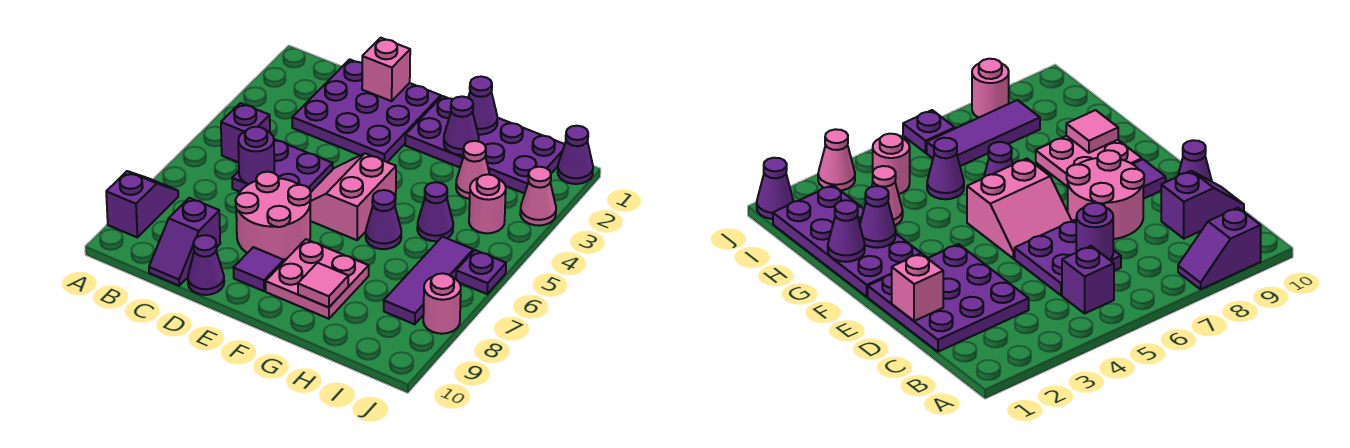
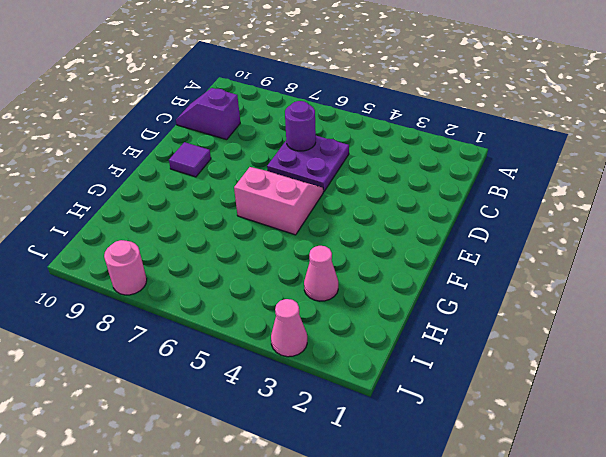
none -> purple slope A8:A9 level 1 top 9
none -> purple brick B5 level 1
none -> purple plate C1:E3 level 1

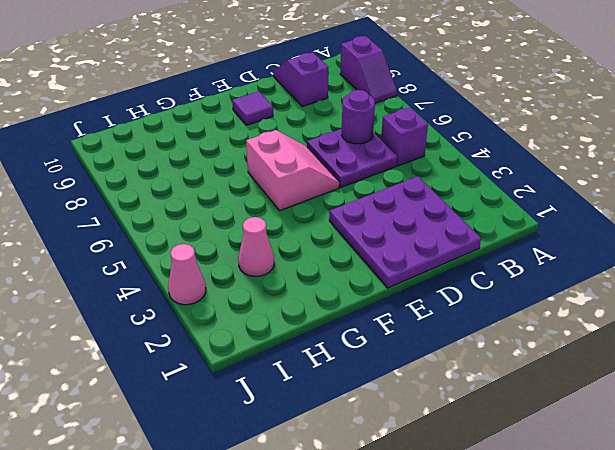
none -> pink round brick D7:E8 level 1
none -> purple cone D10 level 1
none -> purple plate F1:I2 level 1

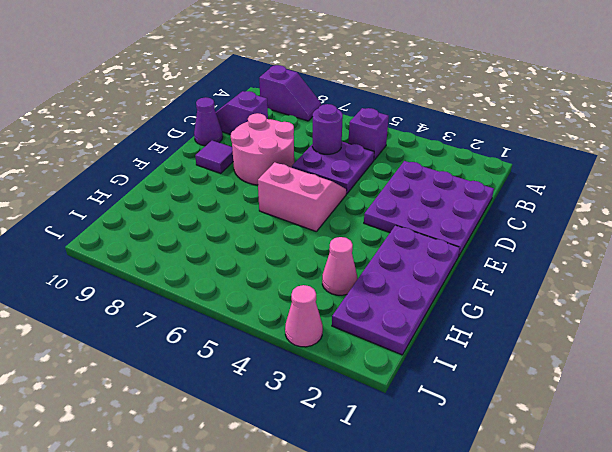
none -> pink plate F8:G9 level 1
none -> purple cone G6 level 1
none -> purple cone H5 level 1

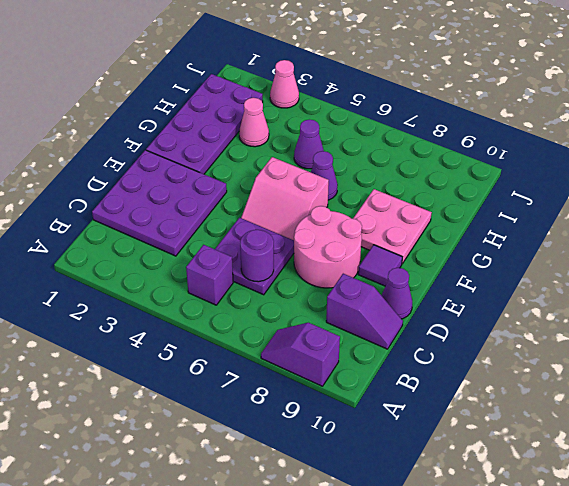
none -> pink round brick I4 level 1
none -> purple tile I6:I8 level 1
none -> purple cone J1 level 1

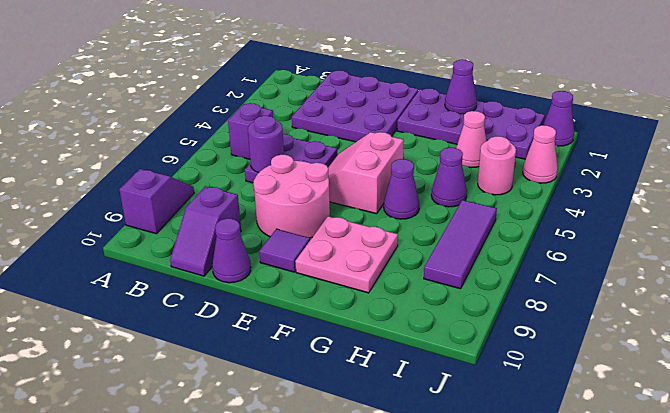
none -> purple plate J6 level 1
none -> pink round brick J8 level 1
none -> pink brick D1 level 2

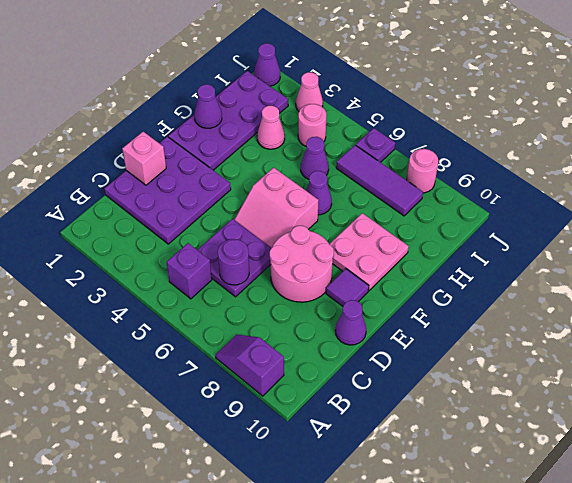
none -> purple slope C9:C10 level 1 top 9
none -> purple cone G2 level 2
none -> pink tile G9 level 2

